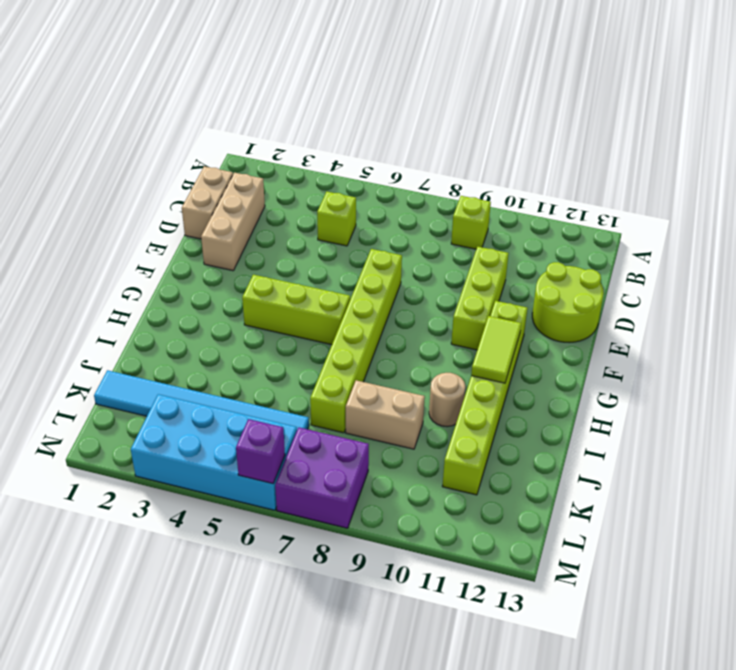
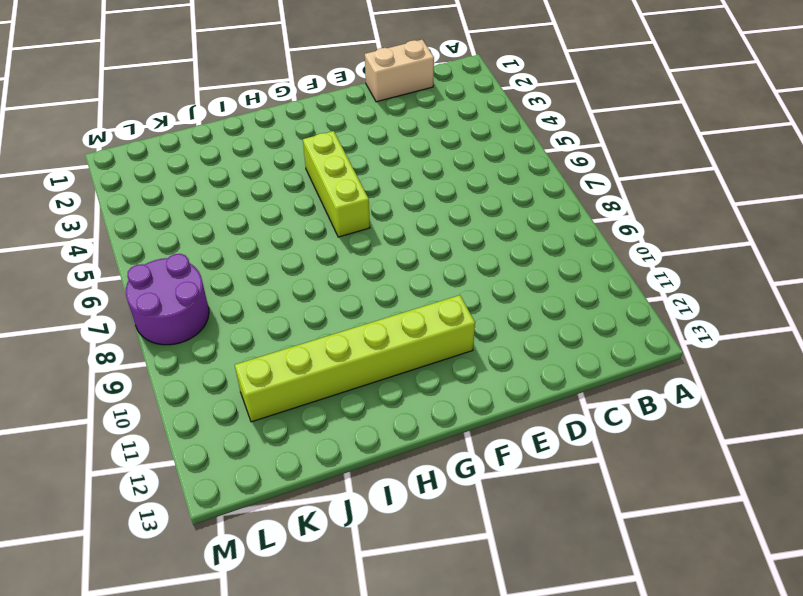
purple round brick L7:M8 level 1 -> purple brick L7:M8 level 1
none -> lime brick B9 level 1
none -> tan brick C2:E2 level 1
none -> lime brick C5 level 1

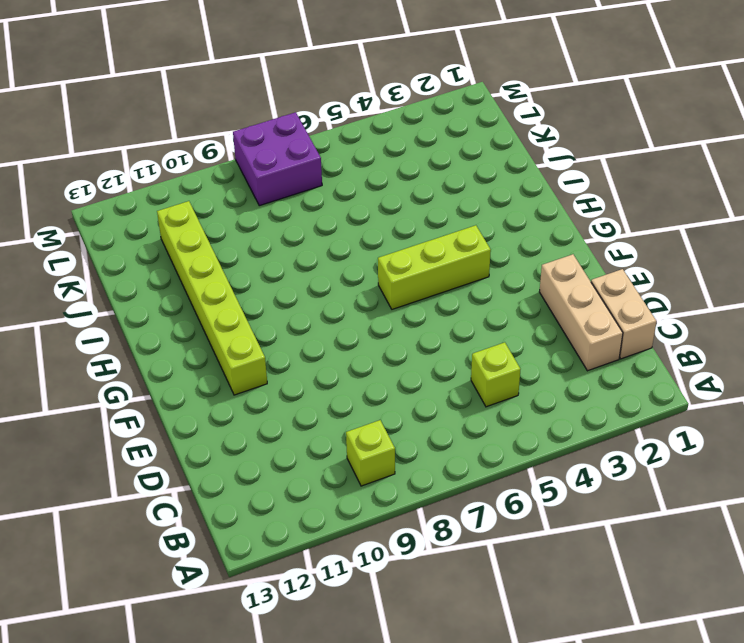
none -> lime brick D10:F10 level 1
none -> lime round brick D12:E13 level 1
none -> lime brick E7:J7 level 1

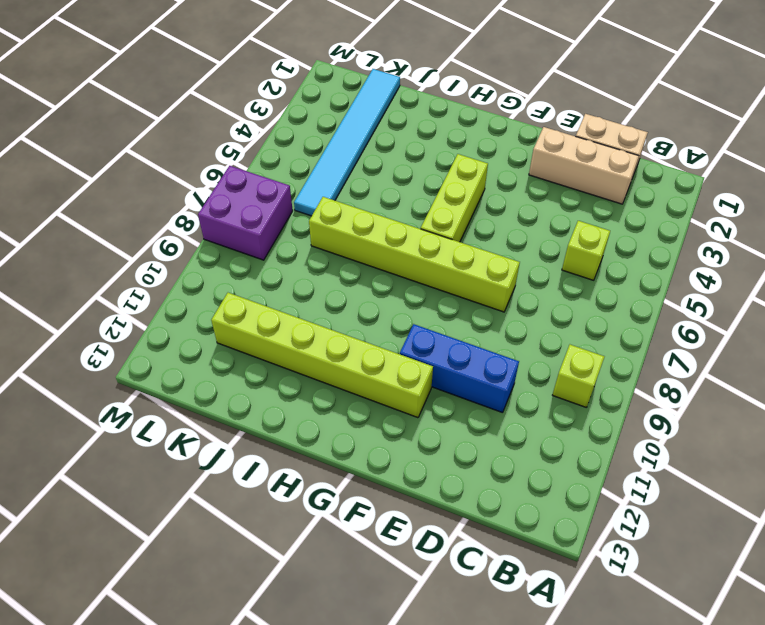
blue brick D10:F10 level 1 -> lime brick D10:F10 level 1
none -> lime round brick D12:E13 level 1
none -> tan round brick I10 level 1
none -> tan brick J8:J9 level 1

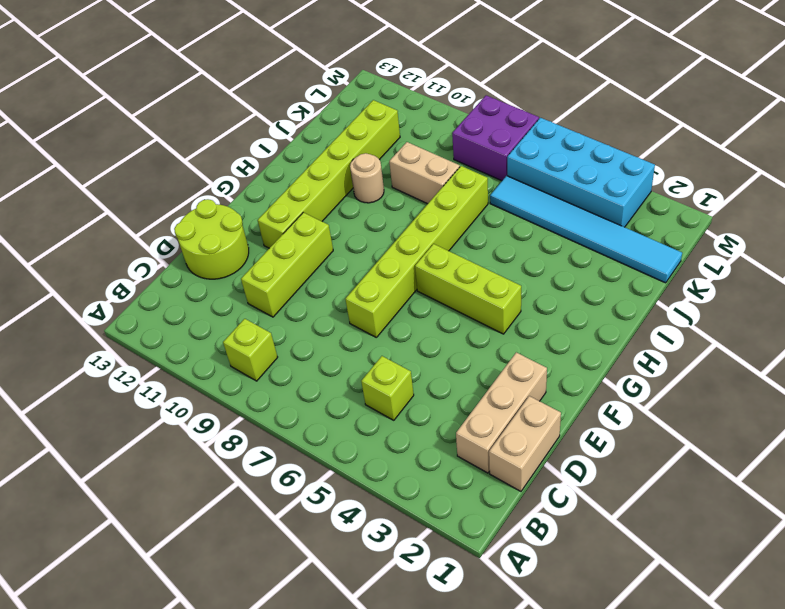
none -> lime tile G11:H11 level 2
none -> purple brick M6 level 2

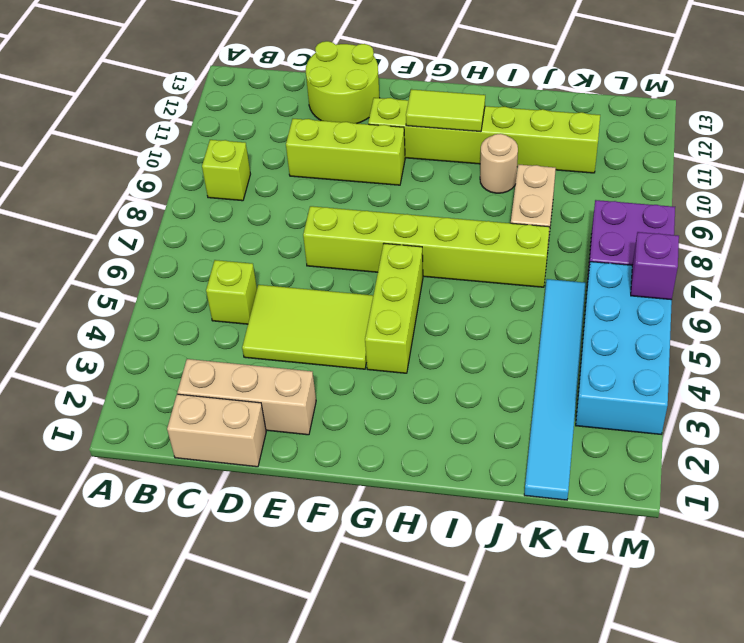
lime tile D4:F5 level 1 -> none

